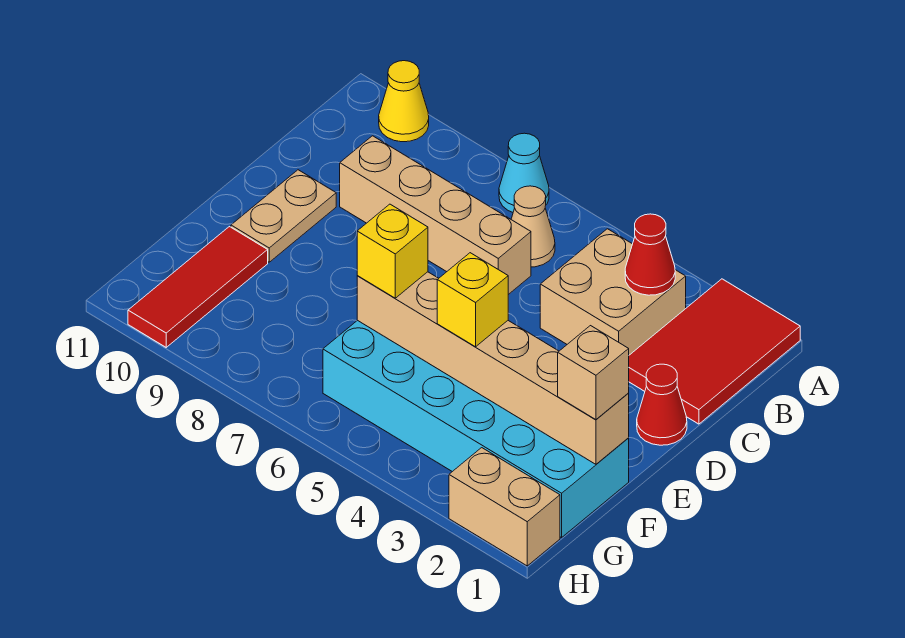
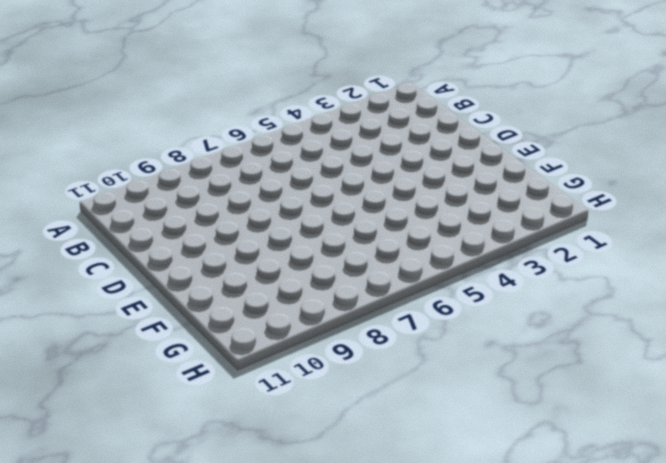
none -> red tile A1:C2 level 1
none -> cyan cone A7 level 1
none -> yellow cone A10 level 1

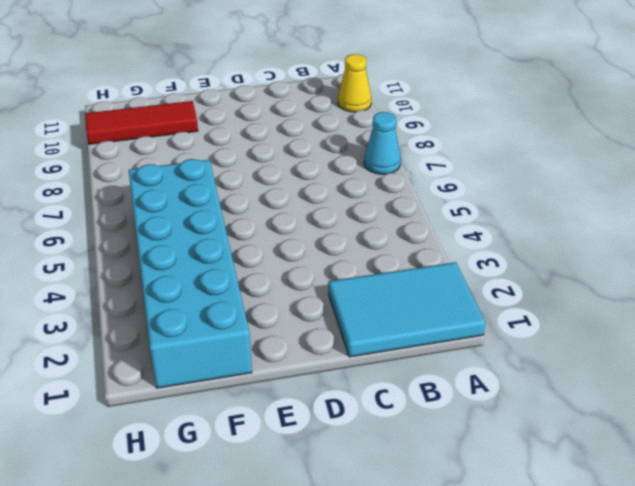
cyan tile A1:C2 level 1 -> red tile A1:C2 level 1
none -> tan brick B3:C4 level 1
none -> tan cone B6 level 1
none -> tan brick C6:C9 level 1

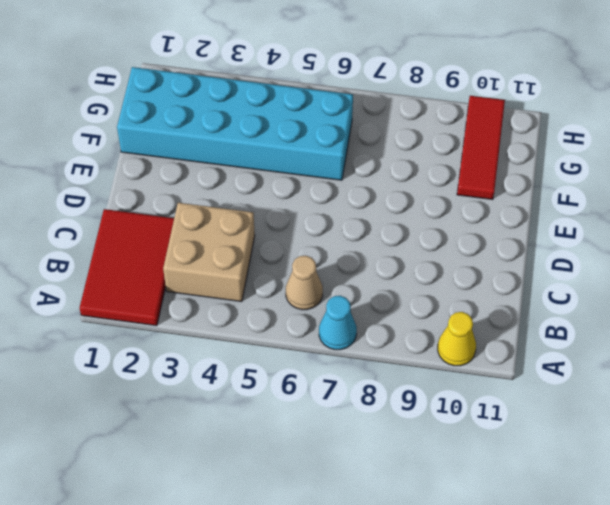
none -> tan brick C6:C9 level 1
none -> red cone D1 level 1
none -> tan plate D10:E10 level 1

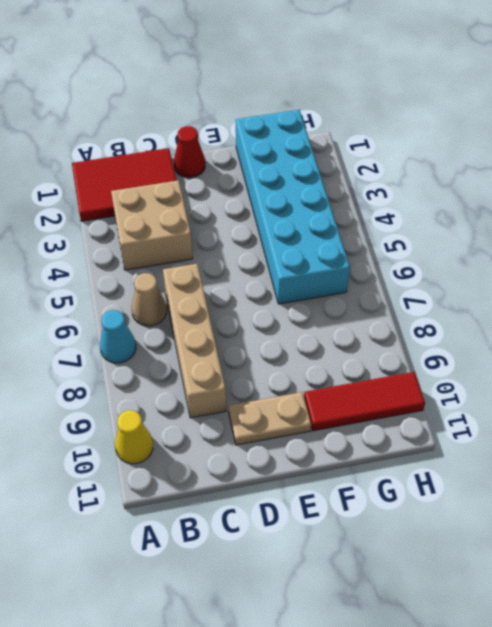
none -> tan brick H1:H2 level 1
none -> red cone B3 level 2
none -> tan brick F1:F6 level 2

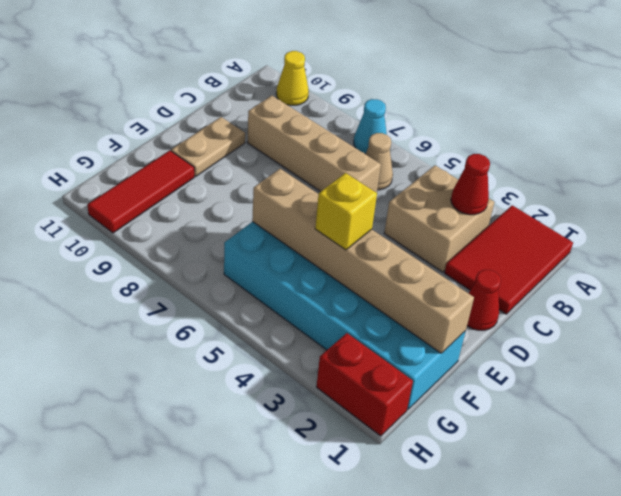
red brick H1:H2 level 1 -> tan brick H1:H2 level 1
none -> tan brick F1 level 3
none -> yellow brick F6 level 3

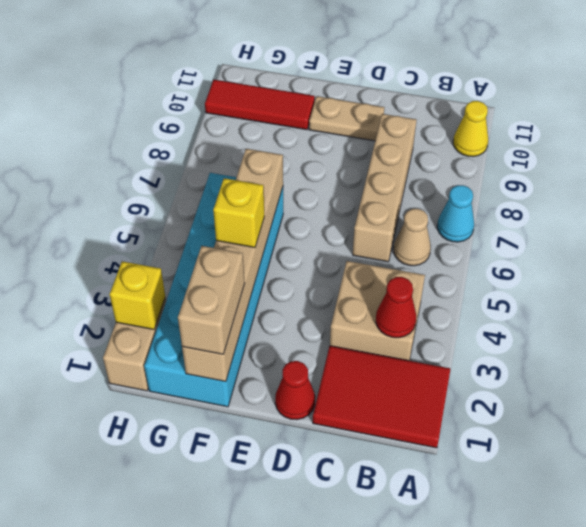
tan brick F1:F2 level 3 -> tan brick F1 level 3
yellow brick H2 level 2 -> yellow brick F6 level 3

